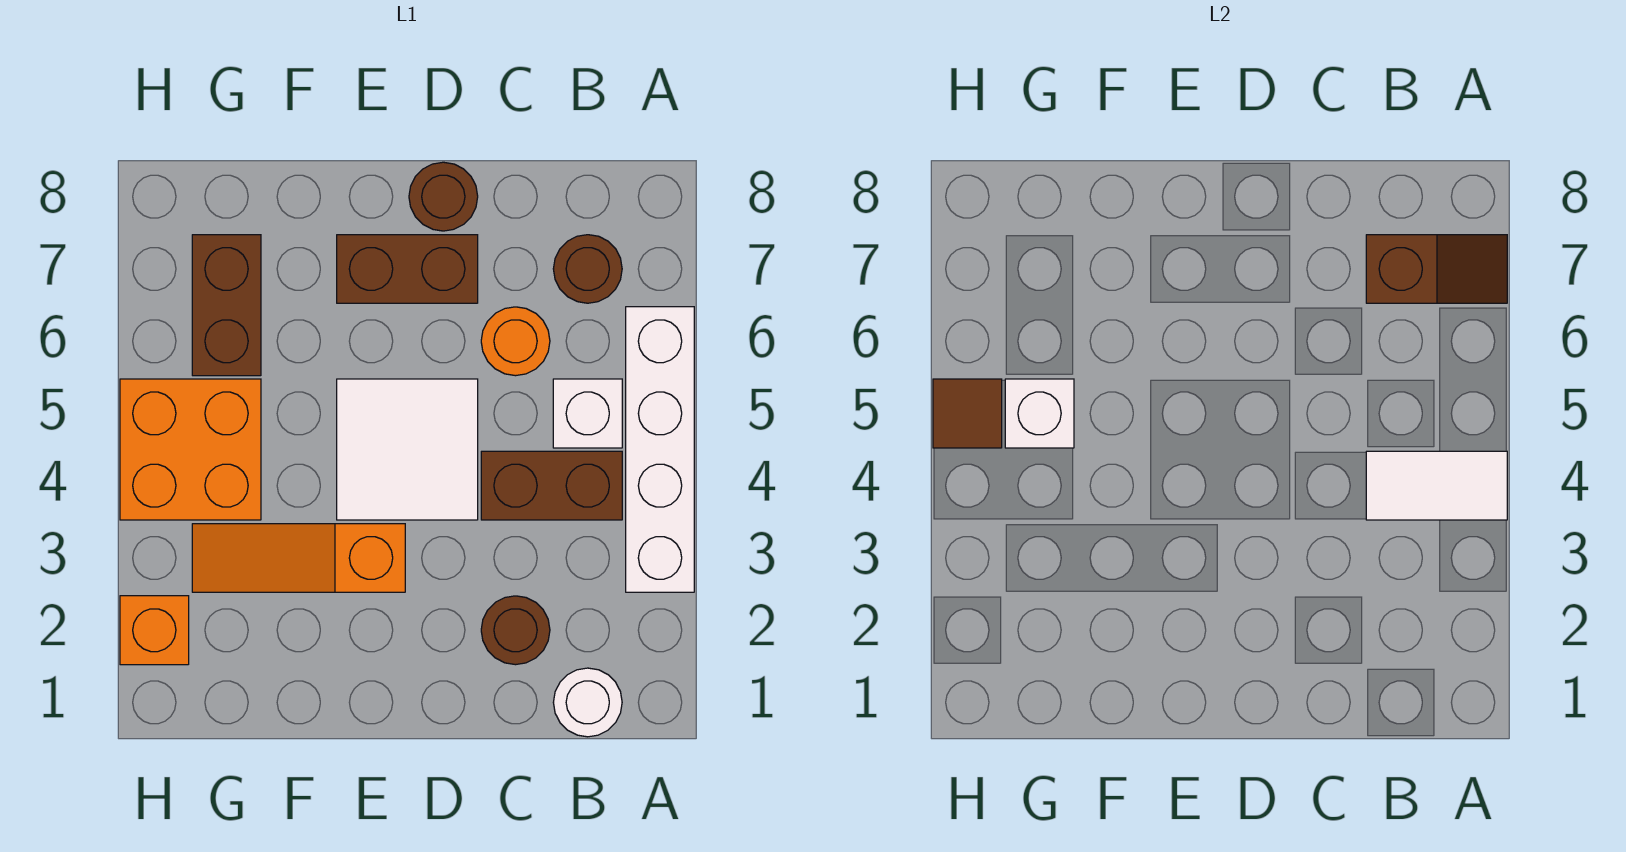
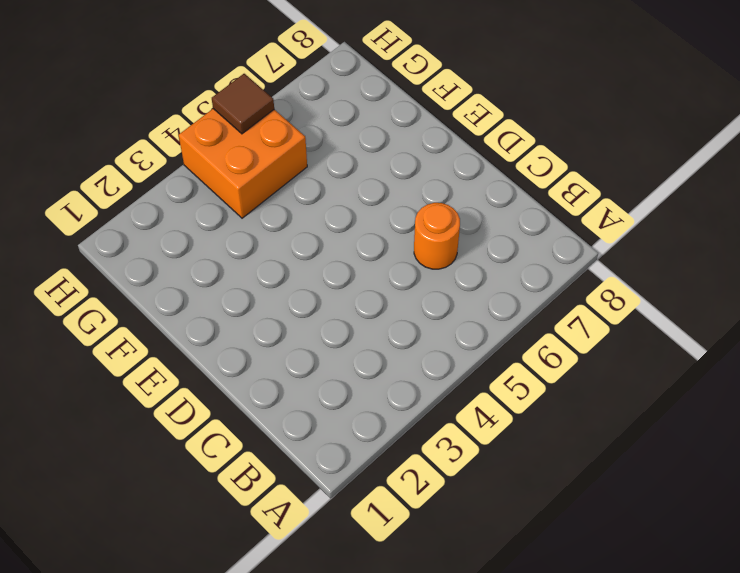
none -> white brick A3:A6 level 1
none -> white round brick B1 level 1
none -> brown brick B4:C4 level 1

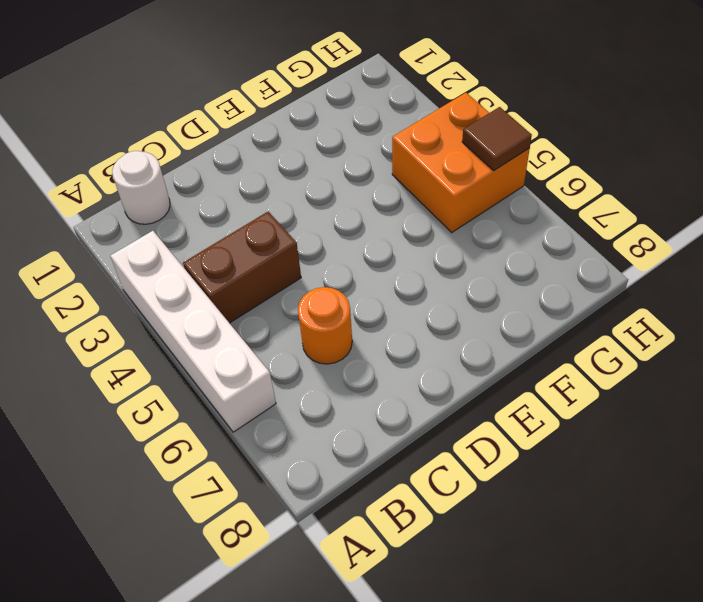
none -> white brick B5 level 1
none -> brown round brick B7 level 1
none -> brown round brick C2 level 1

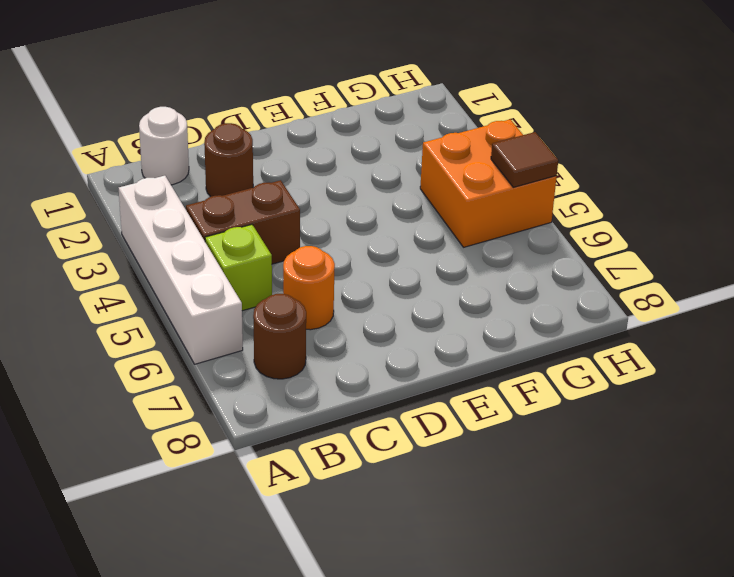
lime brick B5 level 1 -> white brick B5 level 1
none -> white tile D4:E5 level 1
none -> brown brick D7:E7 level 1
none -> brown round brick D8 level 1

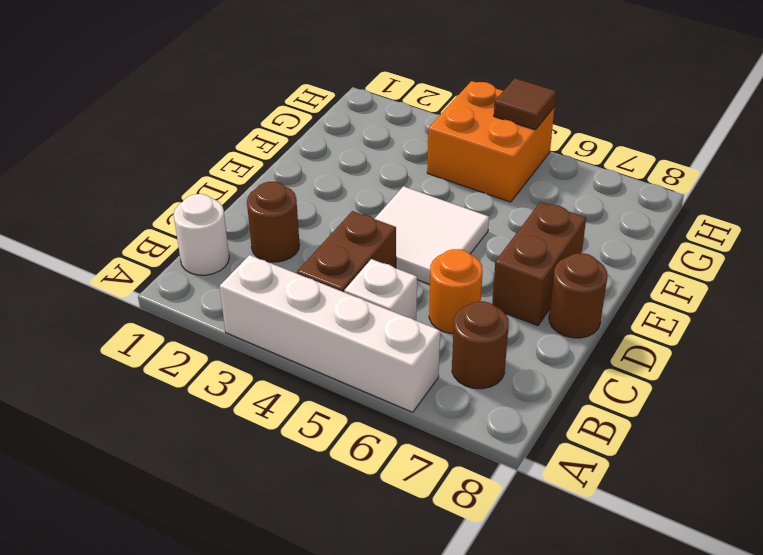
none -> orange slope E3:G3 level 1 top E
none -> brown brick G6:G7 level 1
none -> orange brick H2 level 1

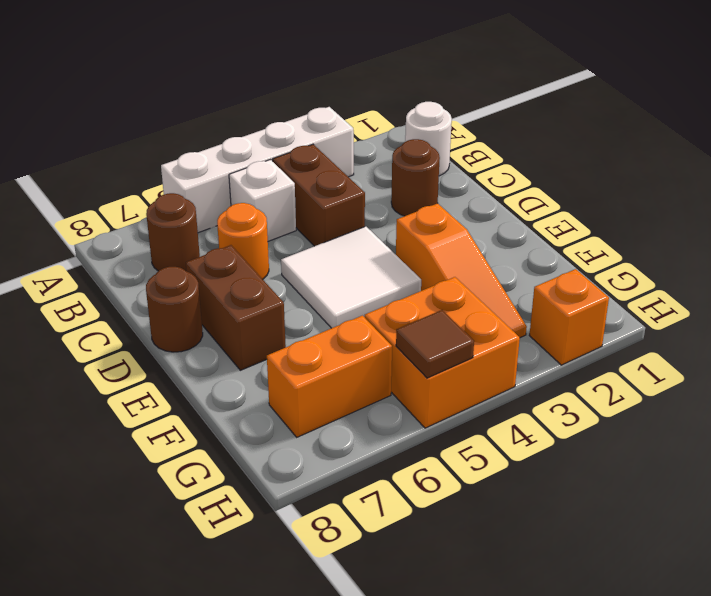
orange brick G6:G7 level 1 -> brown brick G6:G7 level 1
none -> white tile A4:B4 level 2
none -> brown slope A7:B7 level 2 top B
none -> white brick G5 level 2

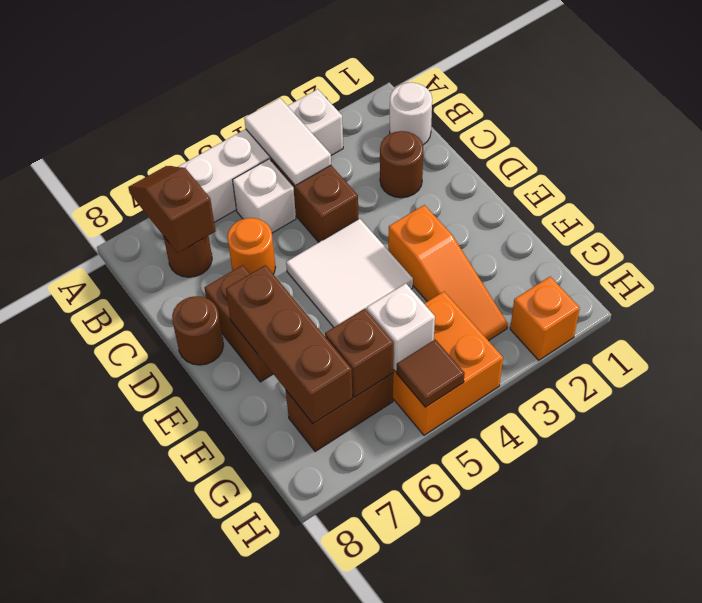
brown brick E7:G7 level 2 -> none
brown brick G6 level 2 -> none

